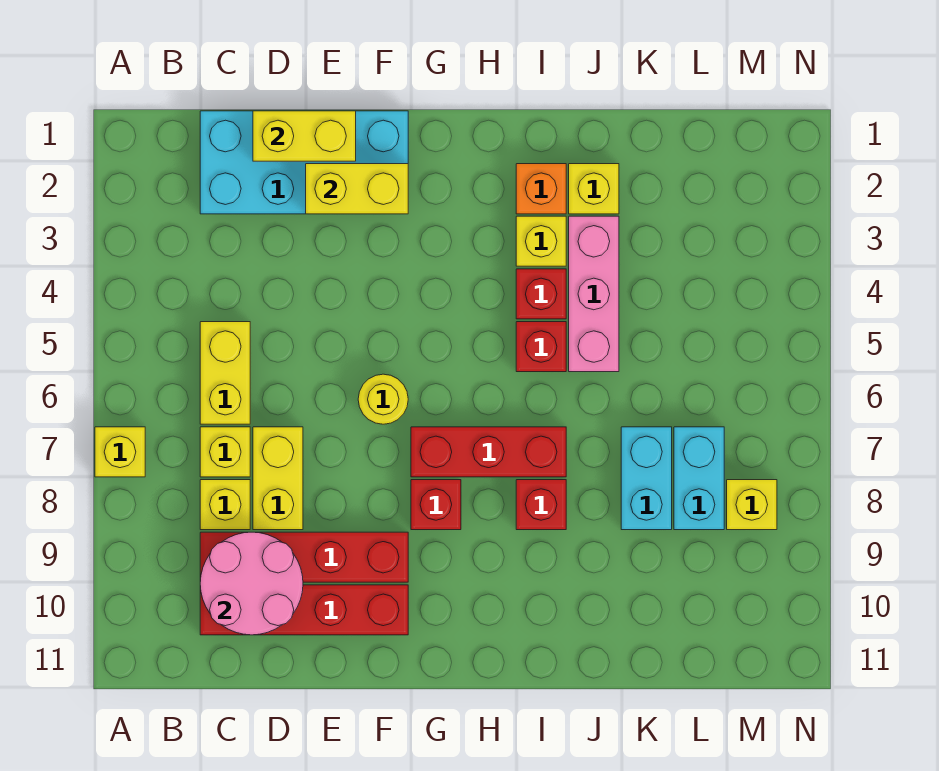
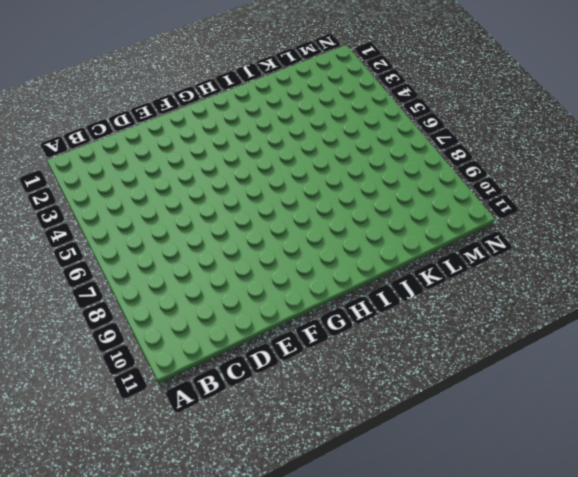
none -> yellow brick A7 level 1
none -> cyan brick C1:F2 level 1
none -> yellow brick C5:C6 level 1

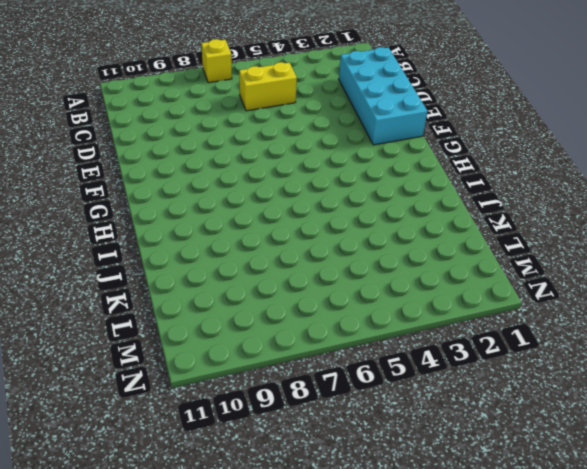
none -> yellow brick C7 level 1
none -> yellow brick C8 level 1
none -> red brick C9:F9 level 1

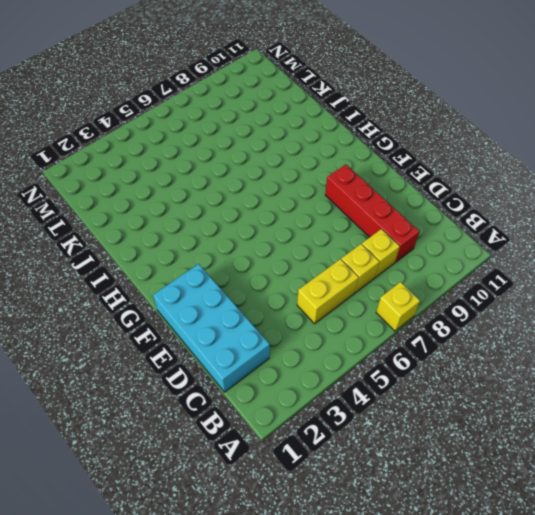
none -> red brick C10:F10 level 1
none -> yellow brick D7:D8 level 1
none -> yellow round brick F6 level 1

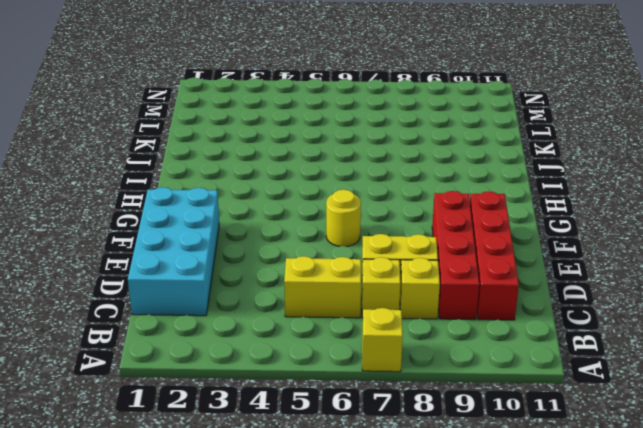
none -> red brick G7:I7 level 1
none -> red brick G8 level 1
none -> orange brick I2 level 1

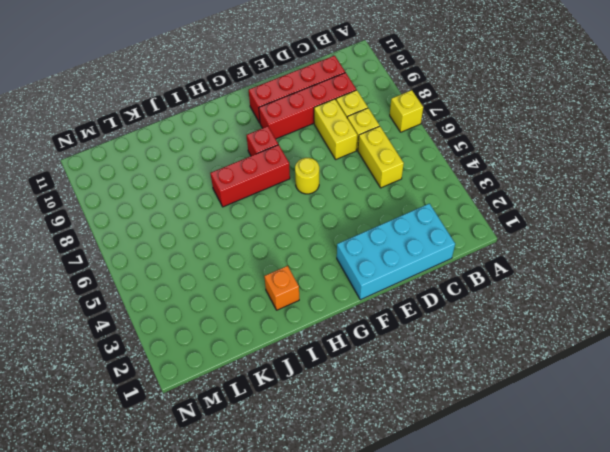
none -> yellow brick I3 level 1
none -> red brick I4 level 1
none -> red brick I5 level 1

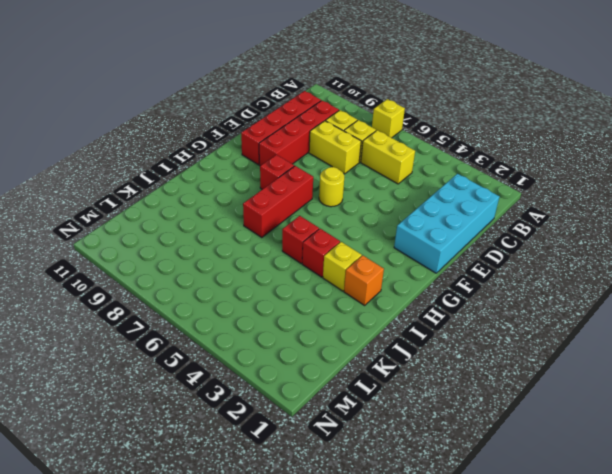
none -> red brick I8 level 1
none -> yellow brick J2 level 1
none -> pink brick J3:J5 level 1

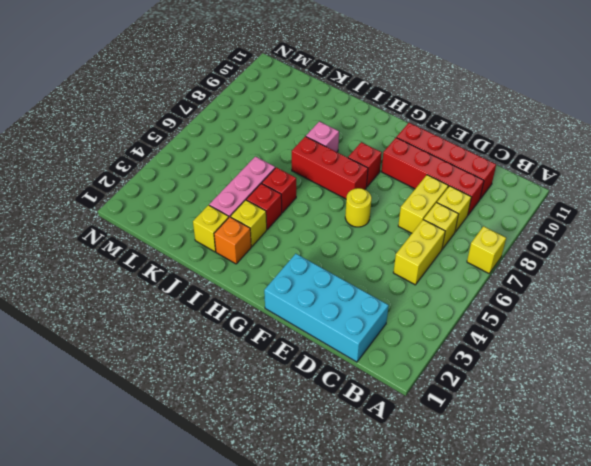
pink brick I8 level 1 -> red brick I8 level 1
none -> cyan brick K7:K8 level 1
none -> cyan brick L7:L8 level 1
none -> yellow brick M8 level 1

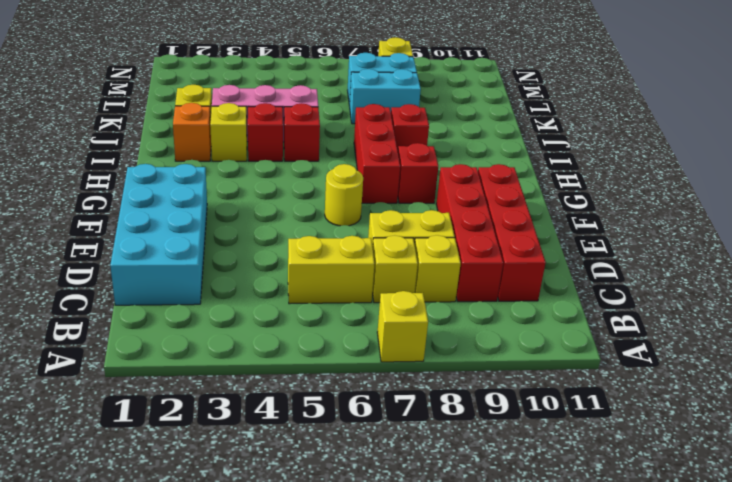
none -> pink round brick C9:D10 level 2
none -> yellow brick D1:E1 level 2
none -> yellow brick E2:F2 level 2

